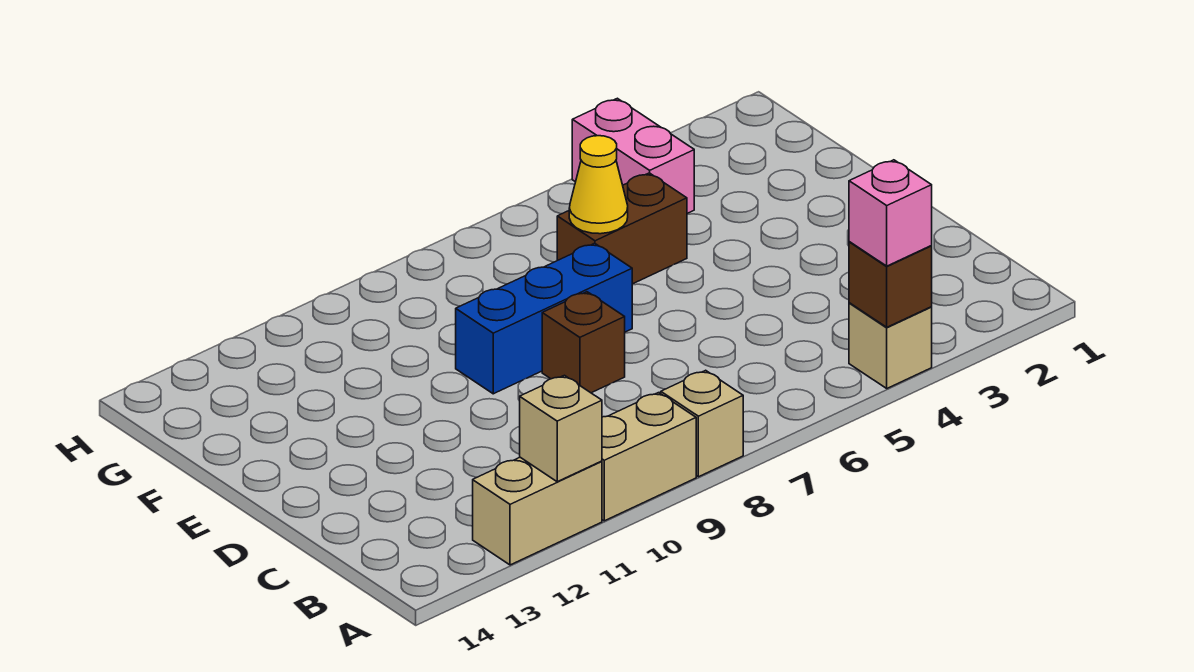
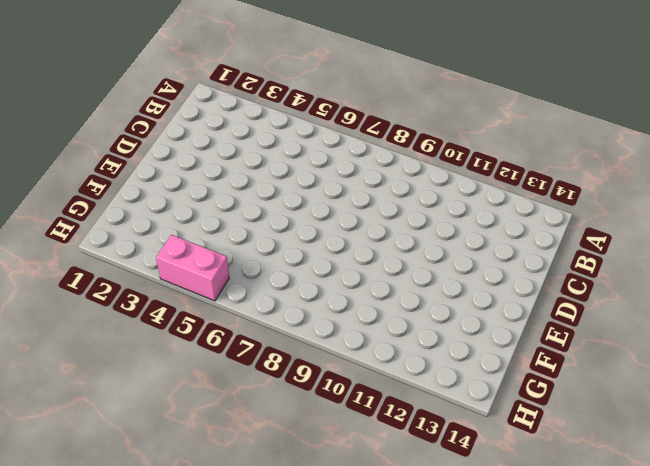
pink brick H4:H5 level 1 -> pink brick G4:H4 level 1
none -> tan brick A4 level 1
none -> tan brick A8 level 1
none -> tan brick A9:A10 level 1

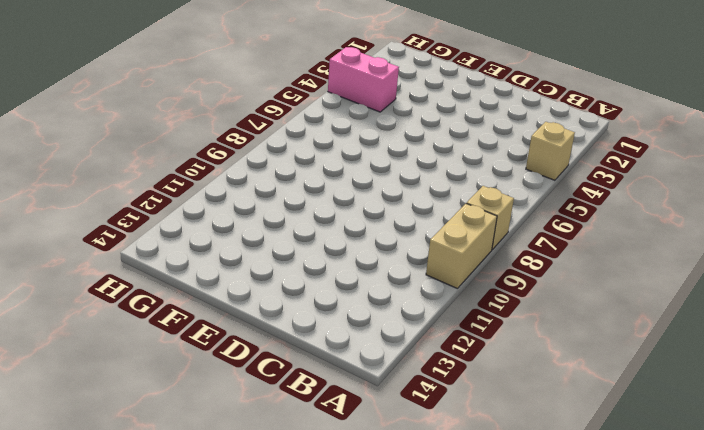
none -> tan brick A11:A12 level 1
none -> brown brick D8 level 1
none -> blue brick E7:E9 level 1

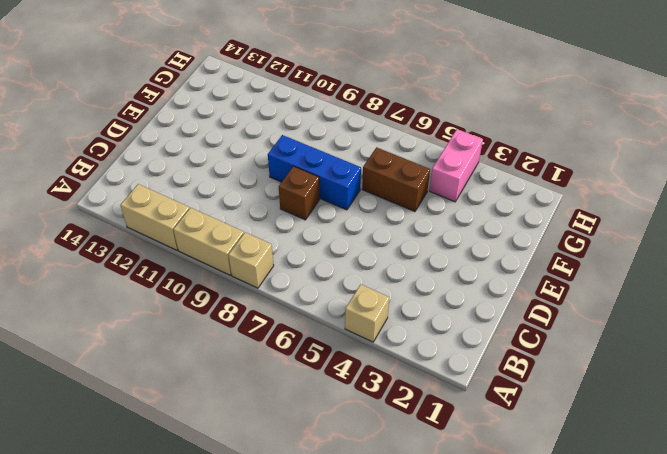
none -> brown brick A4 level 2
none -> tan brick A11 level 2
none -> yellow cone F6 level 2

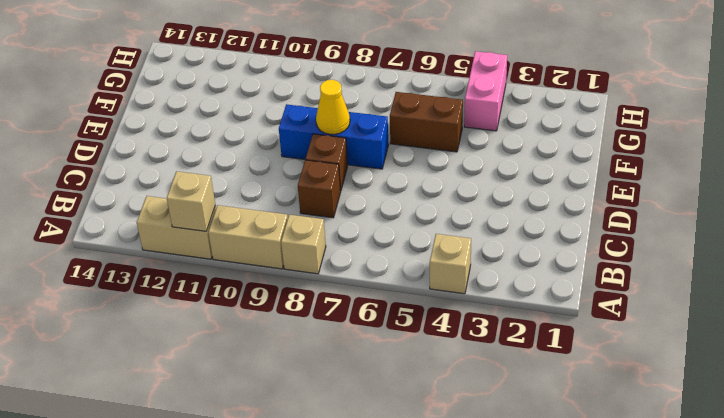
brown brick C8 level 1 -> brown brick A4 level 2
yellow cone E8 level 2 -> yellow cone F6 level 2
none -> pink brick A4 level 3

